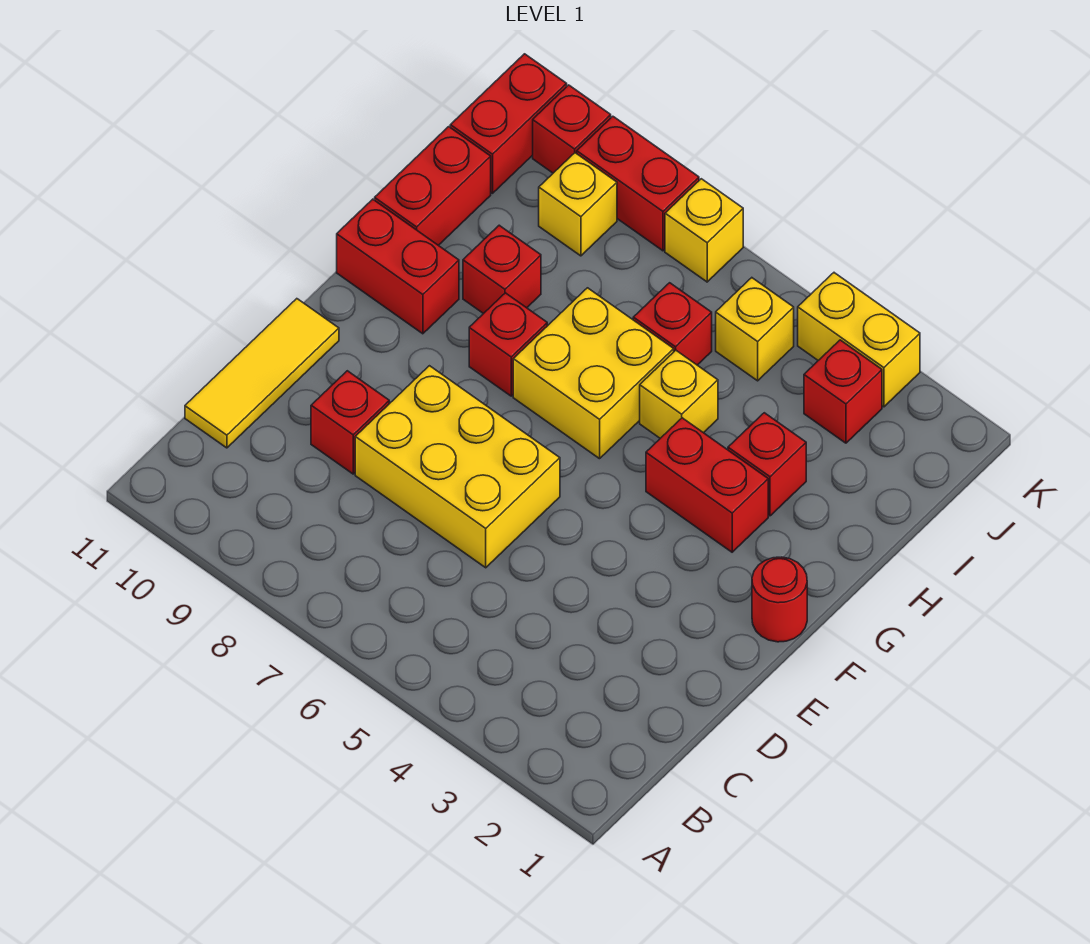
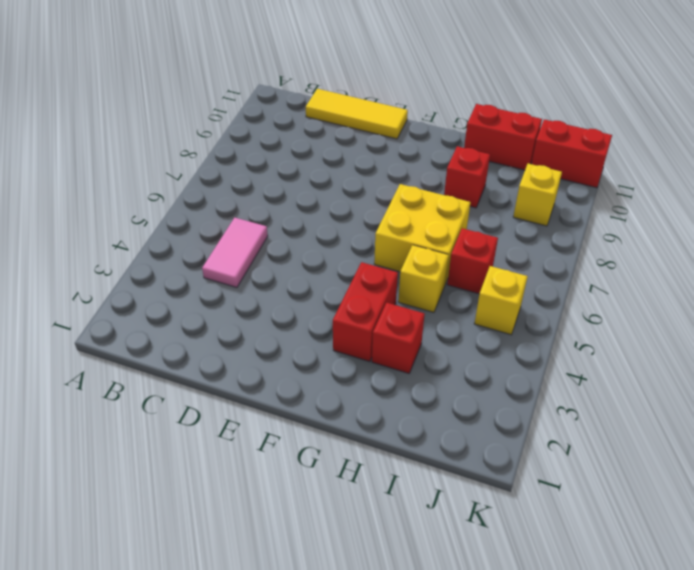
pink tile C4:C5 level 1 -> none
none -> yellow brick D6:E8 level 1
none -> red brick D9 level 1
none -> red round brick F1 level 1

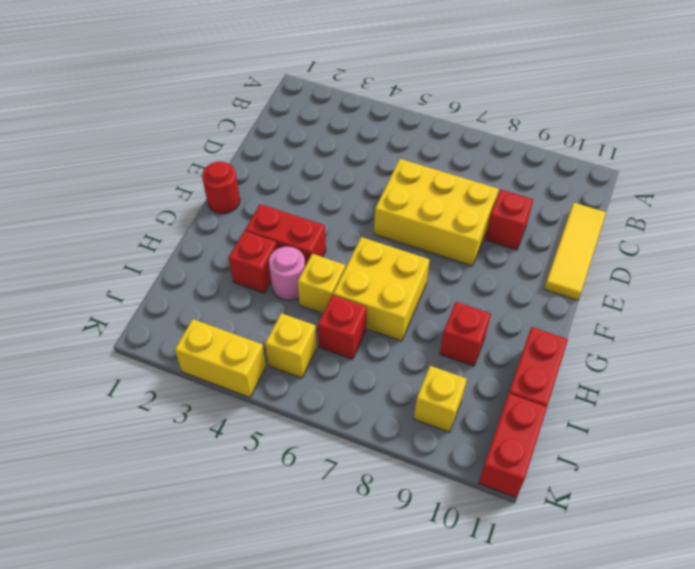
pink round brick H4 level 1 -> none
none -> red brick G8 level 1
none -> red brick G10:G11 level 1
none -> red brick J3 level 1

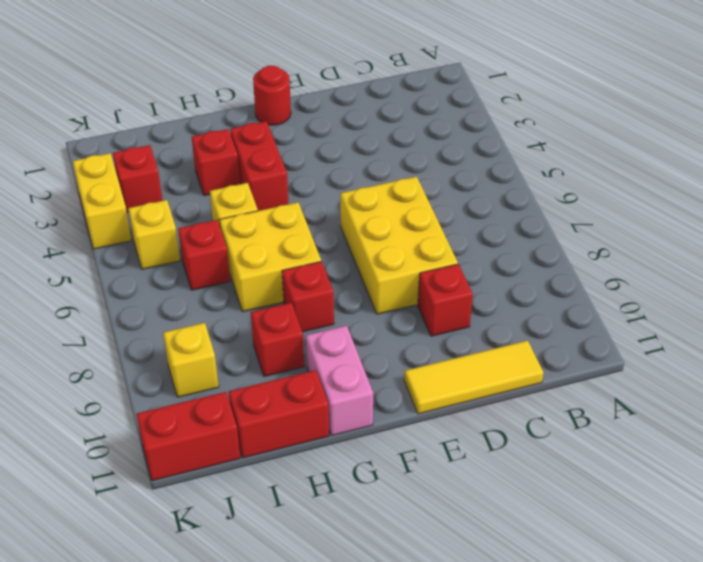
pink brick G10:G11 level 1 -> red brick G10:G11 level 1
none -> yellow brick K7 level 1
none -> red brick K8:K9 level 1
none -> red brick K10 level 1

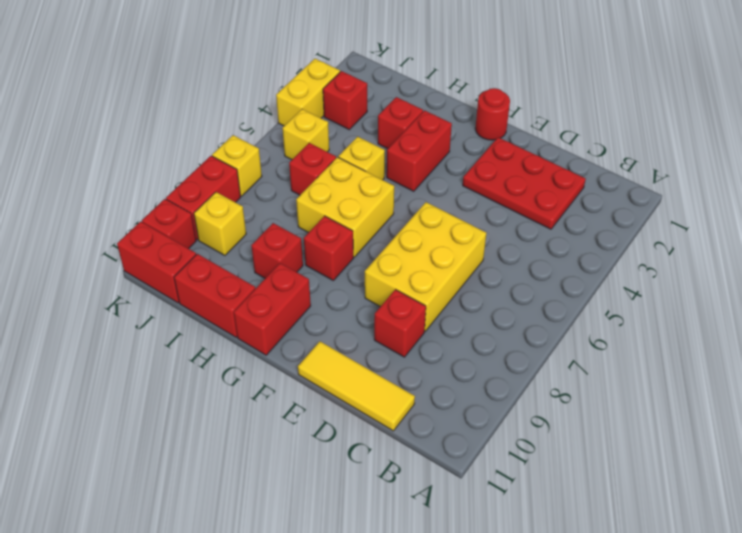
red plate C2:E3 level 1 -> none

